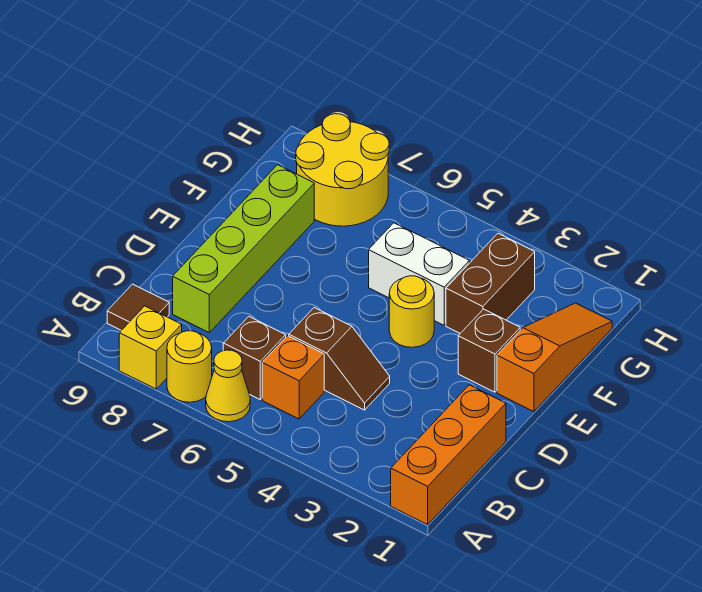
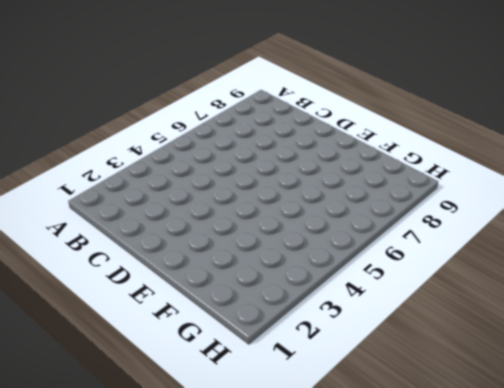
none -> orange brick A1:C1 level 1
none -> yellow cone A6 level 1
none -> yellow round brick A7 level 1

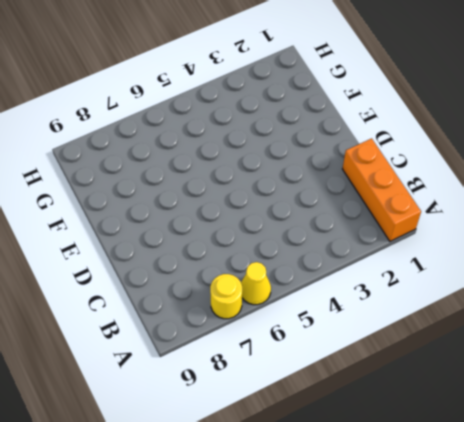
none -> yellow brick A8 level 1
none -> orange brick B5 level 1
none -> brown brick B6 level 1

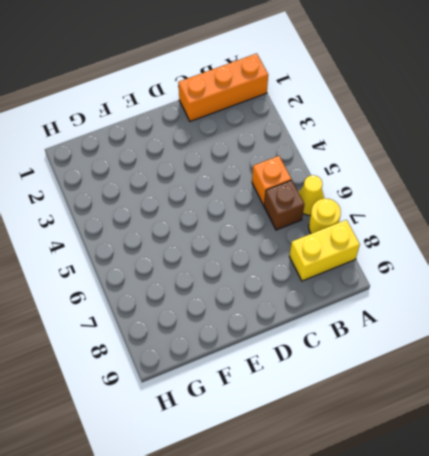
yellow brick A8:B8 level 1 -> yellow brick A8 level 1
none -> brown tile B9 level 1
none -> brown slope C4:C5 level 1 top 5
none -> lime brick C8:F8 level 1

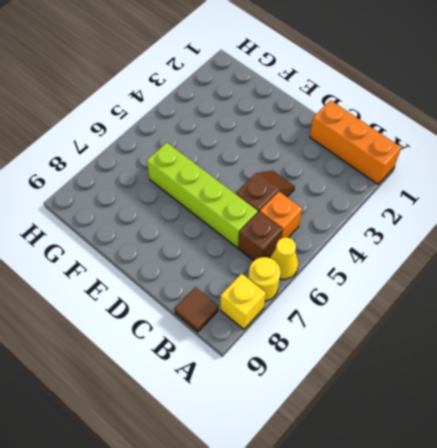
lime brick C6:F6 level 1 -> lime brick C8:F8 level 1
none -> orange slope E1:G1 level 1 top E
none -> brown brick E2 level 1
none -> yellow round brick E4 level 1

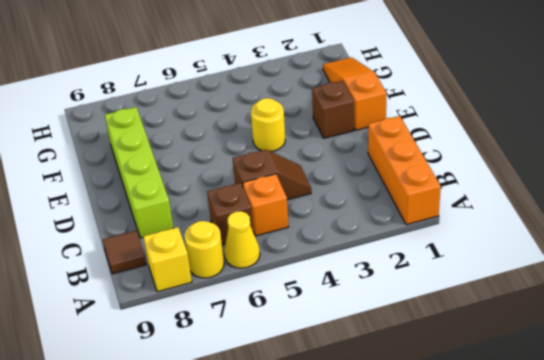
none -> brown brick F3:G3 level 1
none -> white brick F4:F5 level 1
none -> yellow round brick G7:H8 level 1

